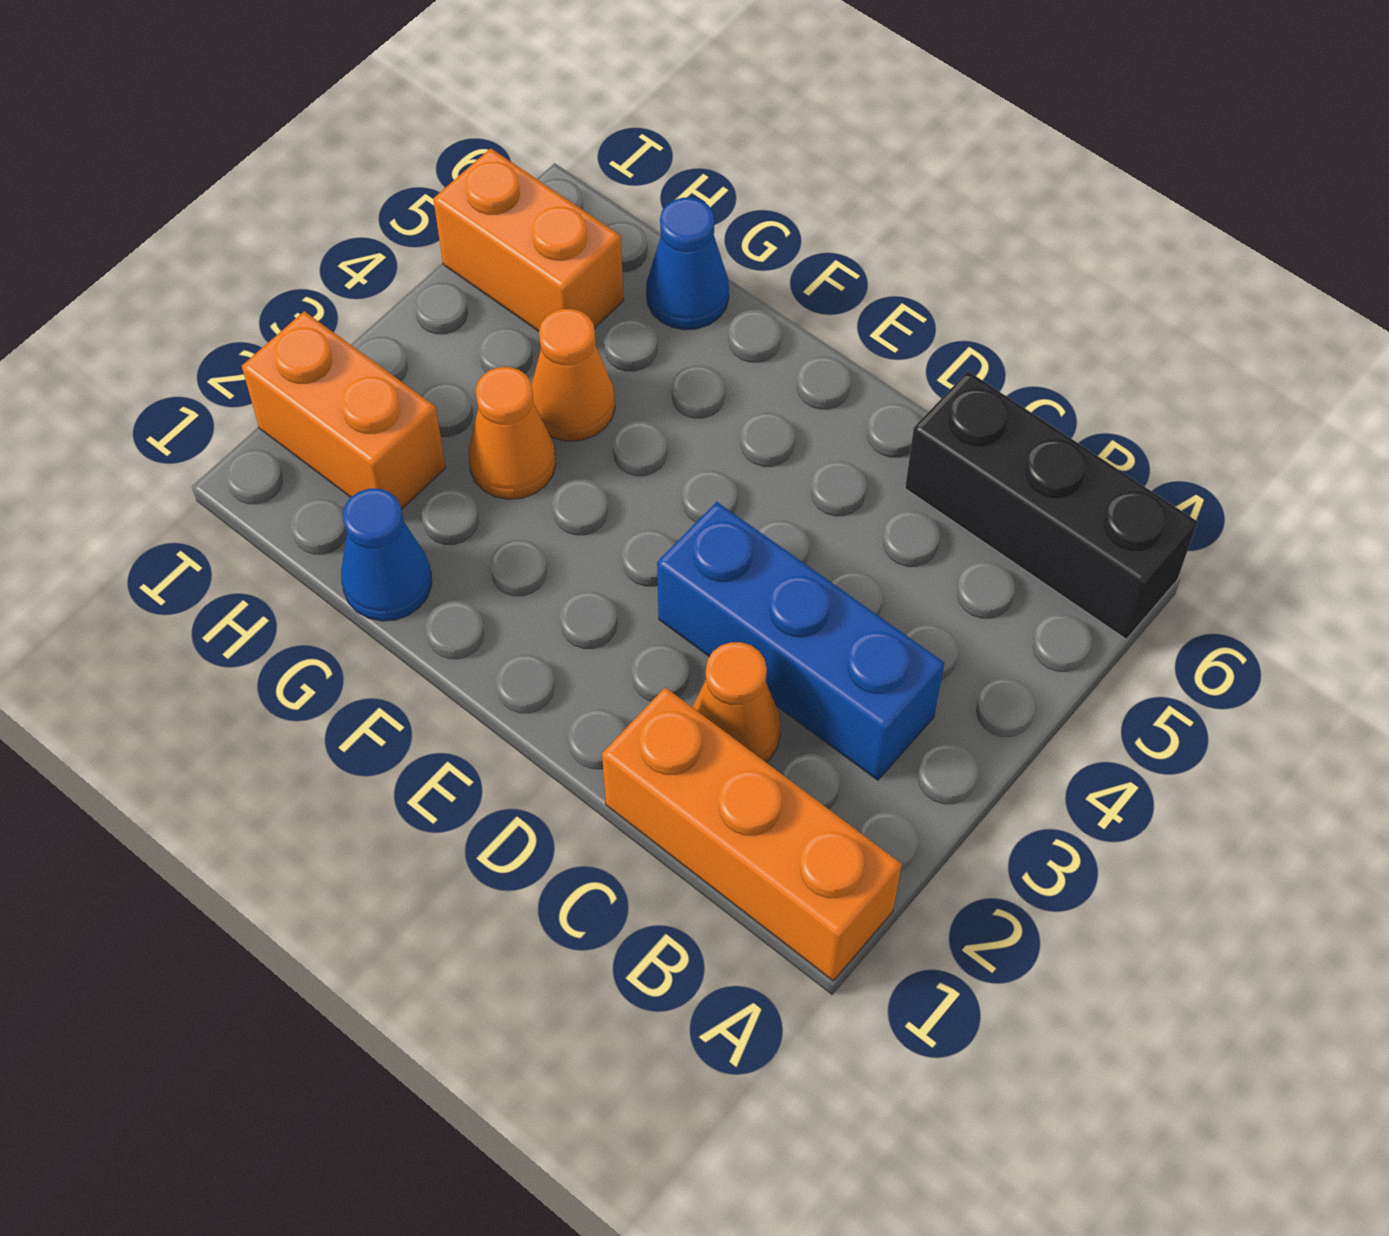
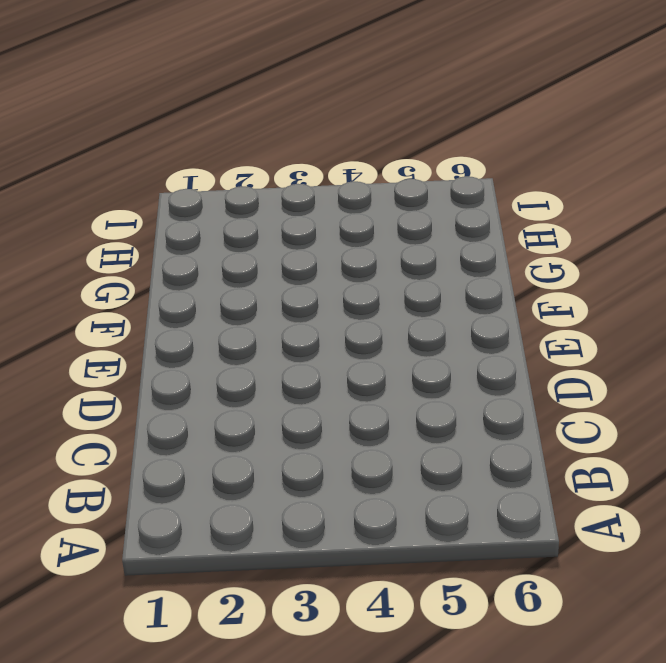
none -> orange brick A1:C1 level 1
none -> black brick A6:C6 level 1

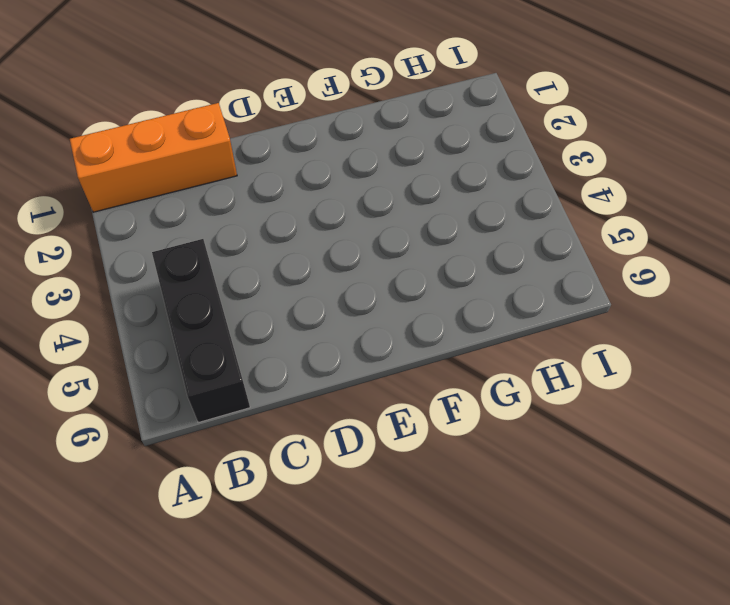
black brick B4:B6 level 1 -> black brick A6:C6 level 1
none -> blue brick B3:D3 level 1
none -> orange cone C2 level 1

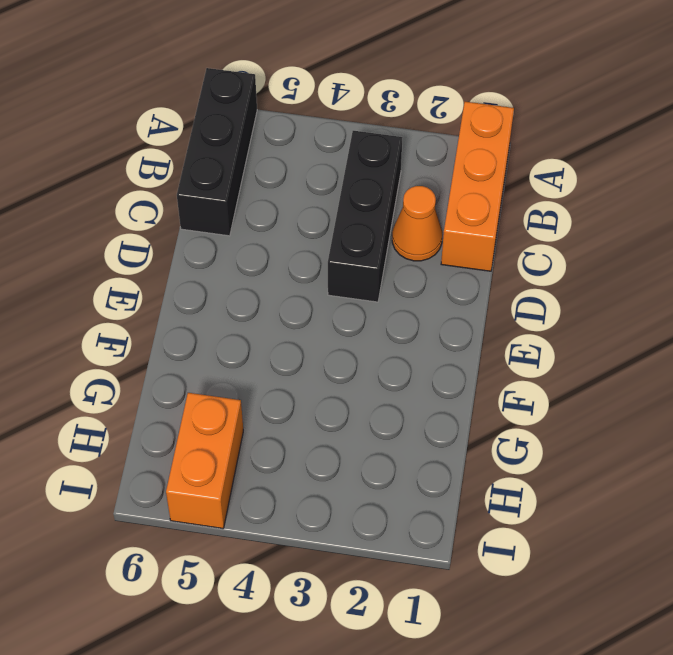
black brick B3:D3 level 1 -> blue brick B3:D3 level 1
none -> blue cone G1 level 1
none -> orange cone G3 level 1

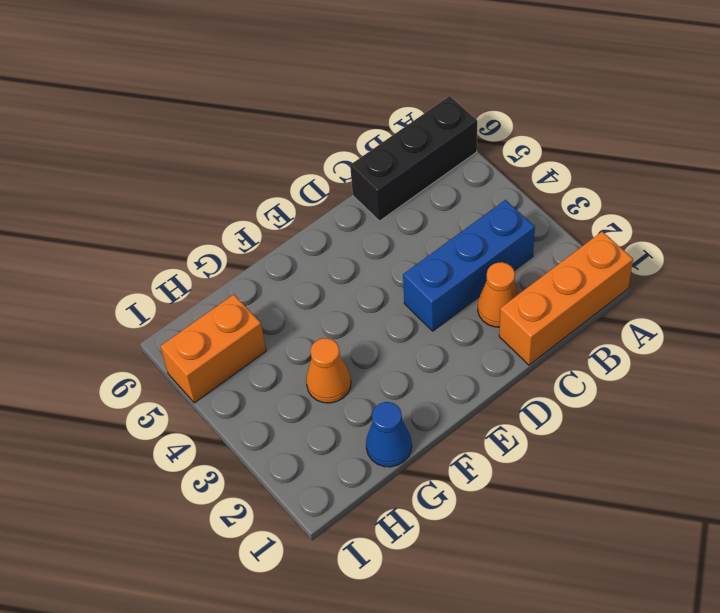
none -> orange cone G4 level 1
none -> blue cone G6 level 1

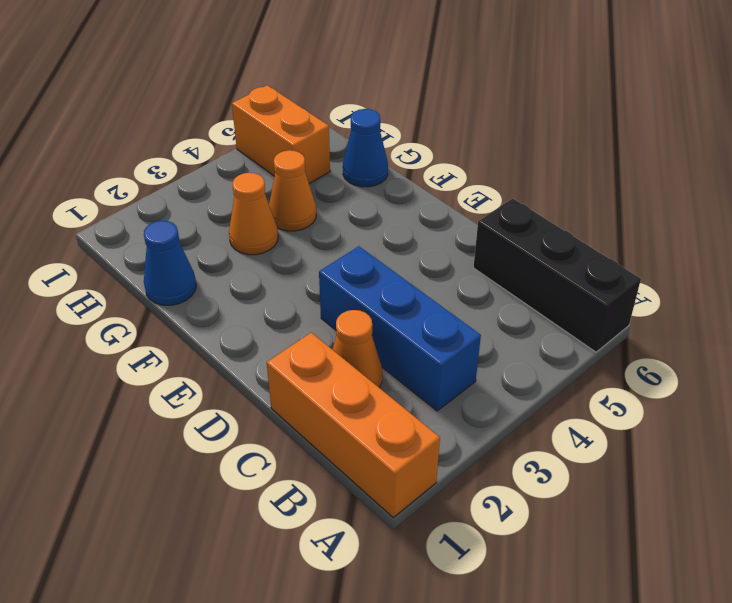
none -> orange brick H2:I2 level 1

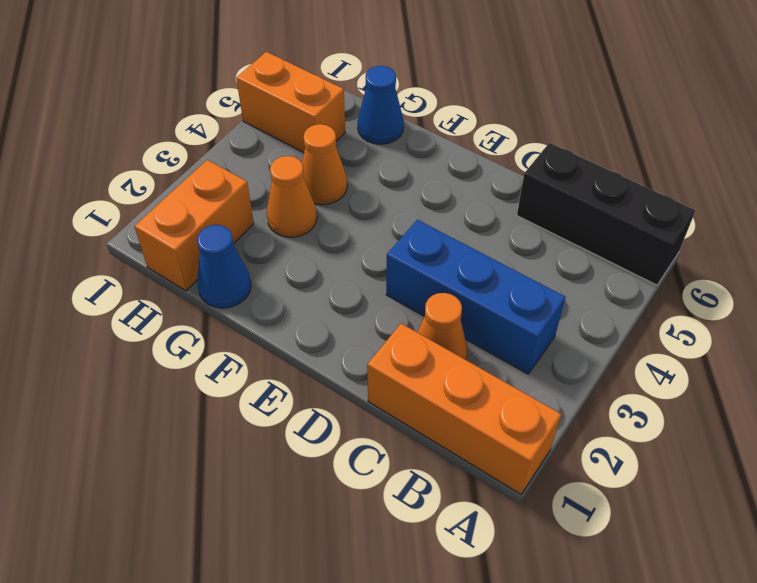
orange brick H1:H2 level 1 -> orange brick H2:I2 level 1

